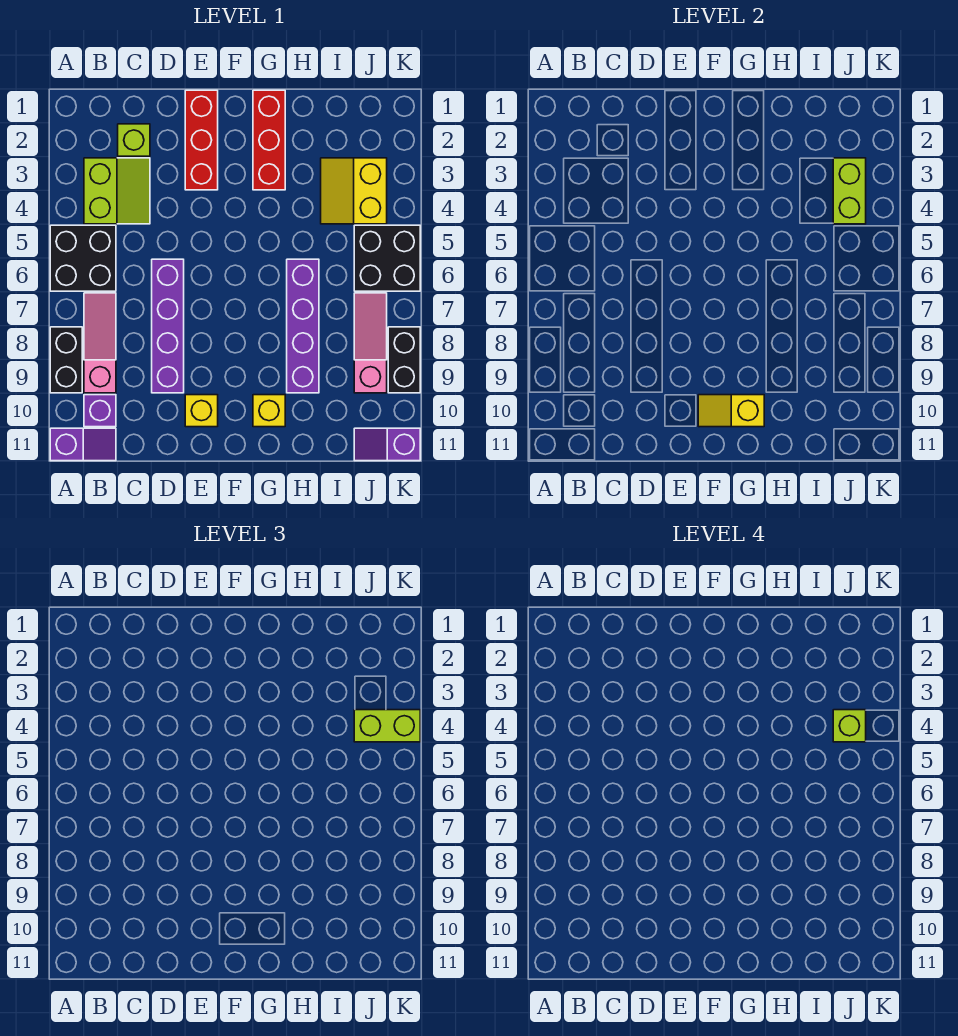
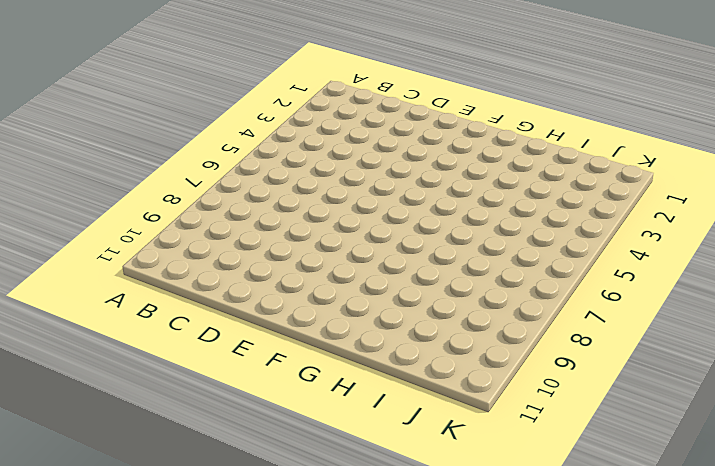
none -> black brick A5:B6 level 1
none -> black brick A8:A9 level 1
none -> purple slope A11:B11 level 1 top A

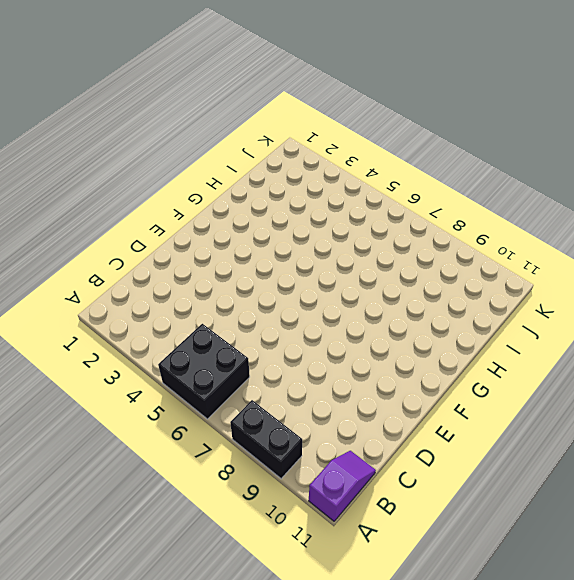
none -> lime slope B3:C4 level 1 top B
none -> pink slope B7:B9 level 1 top 9
none -> purple brick B10 level 1

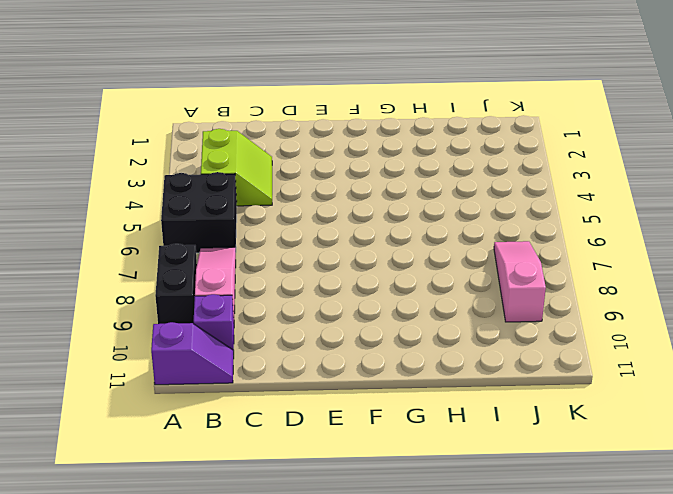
none -> lime brick C2 level 1
none -> purple brick D6:D9 level 1
none -> red brick E1:E3 level 1

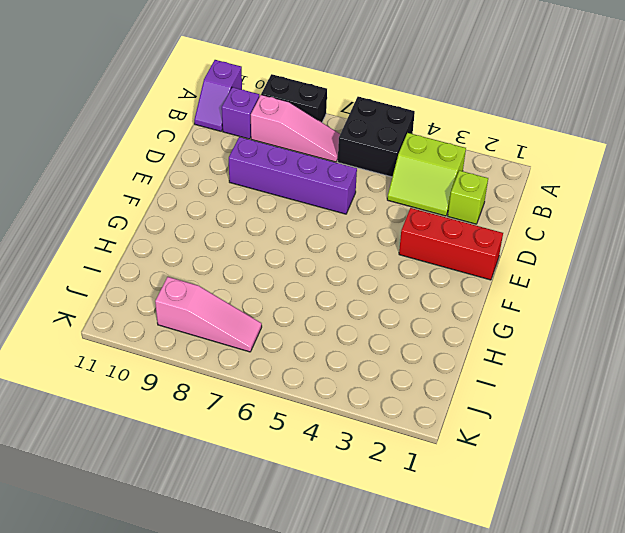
none -> yellow brick E10 level 1
none -> red brick G1:G3 level 1
none -> yellow brick G10 level 1

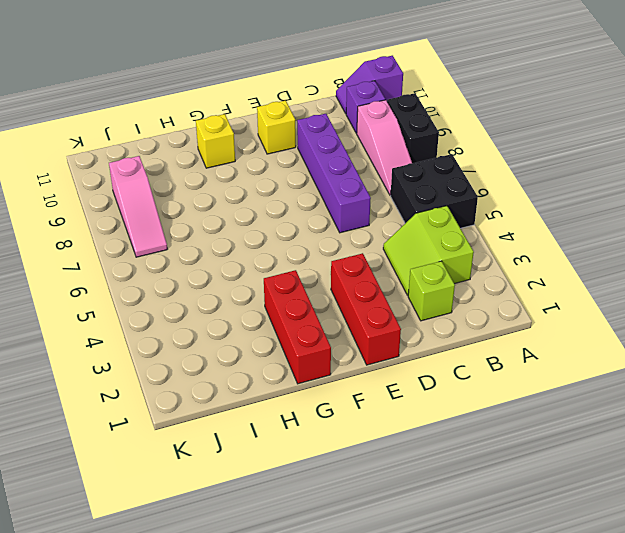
none -> purple brick H6:H9 level 1
none -> yellow slope I3:J4 level 1 top J
none -> black brick J5:K6 level 1

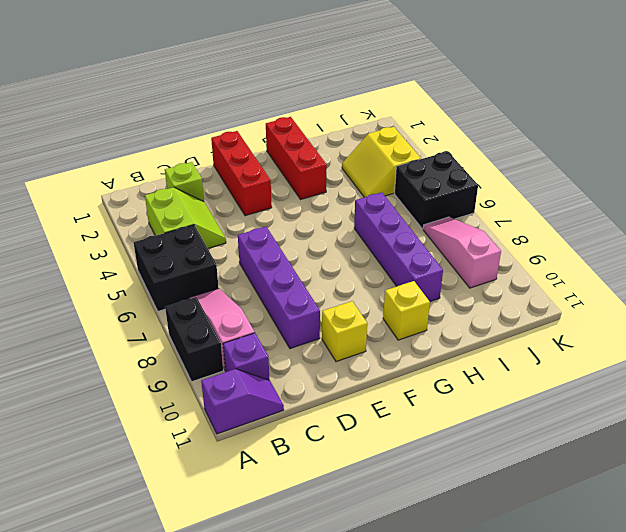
none -> purple slope J11:K11 level 1 top K
none -> black brick K8:K9 level 1
none -> yellow slope F10:G10 level 2 top G

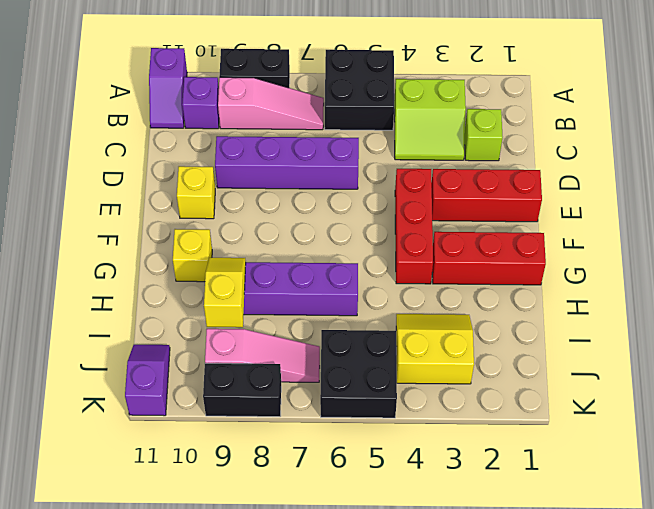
red brick E4:G4 level 1 -> none
yellow slope H9:I9 level 2 top I -> yellow slope F10:G10 level 2 top G
none -> lime brick J3:J4 level 2
none -> lime brick J4:K4 level 3
none -> lime brick J4 level 4

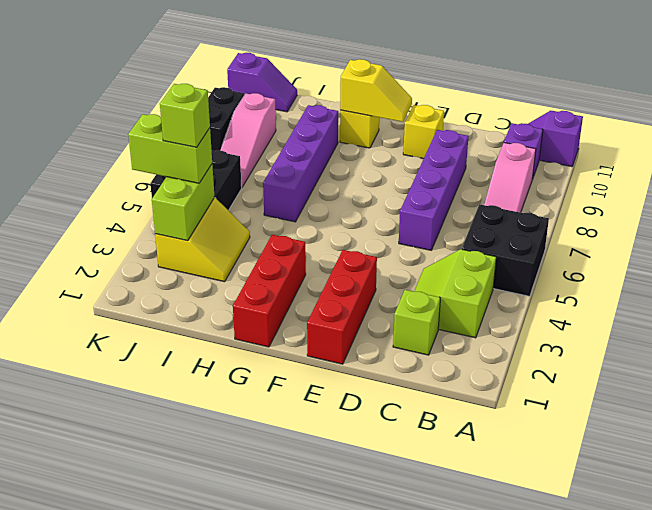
none -> black brick A8:A9 level 1

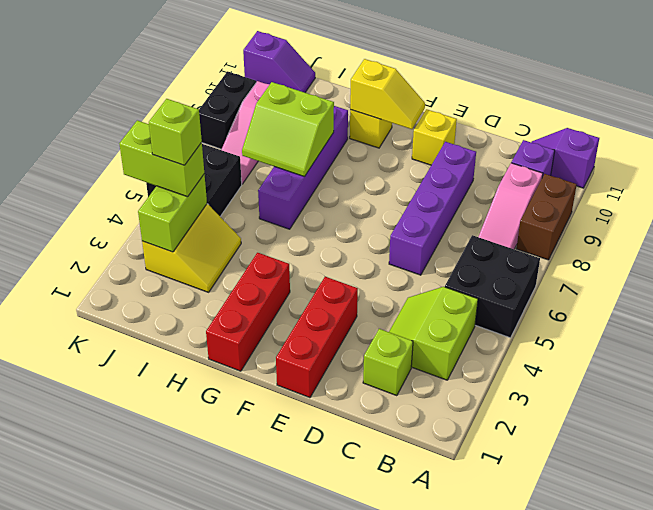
brown brick A8:A9 level 1 -> black brick A8:A9 level 1
lime slope H7:I8 level 2 top 8 -> none

